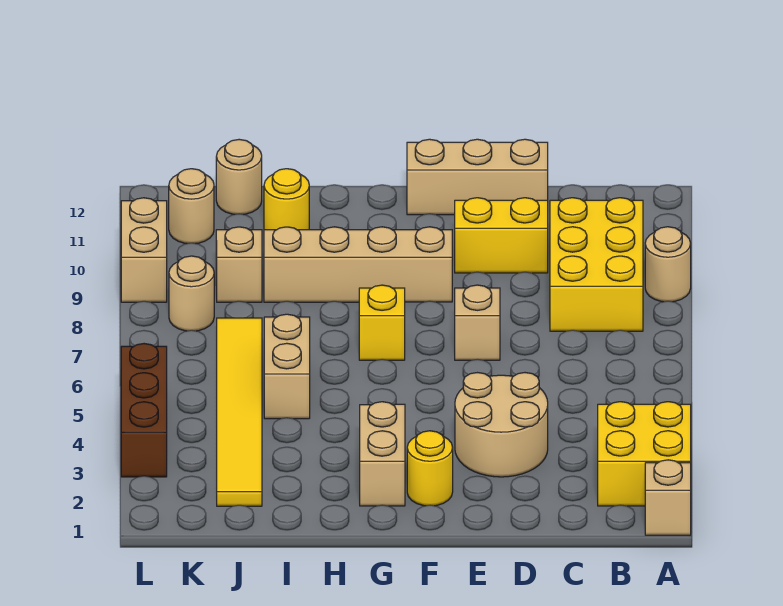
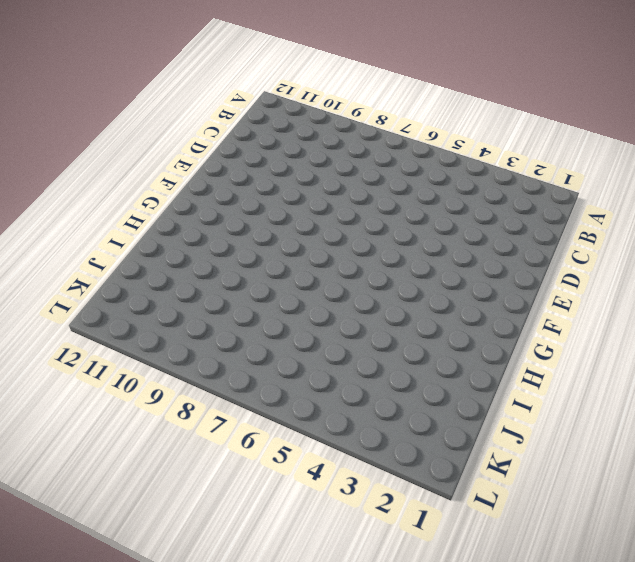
none -> tan brick A1 level 1
none -> yellow brick A2:B3 level 1
none -> tan round brick A9 level 1

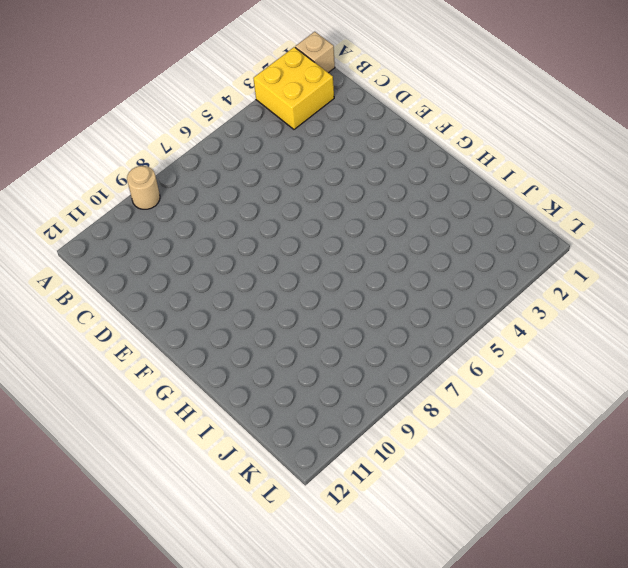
none -> yellow brick B8:C10 level 1
none -> tan round brick D3:E4 level 1
none -> yellow brick D10:E10 level 1

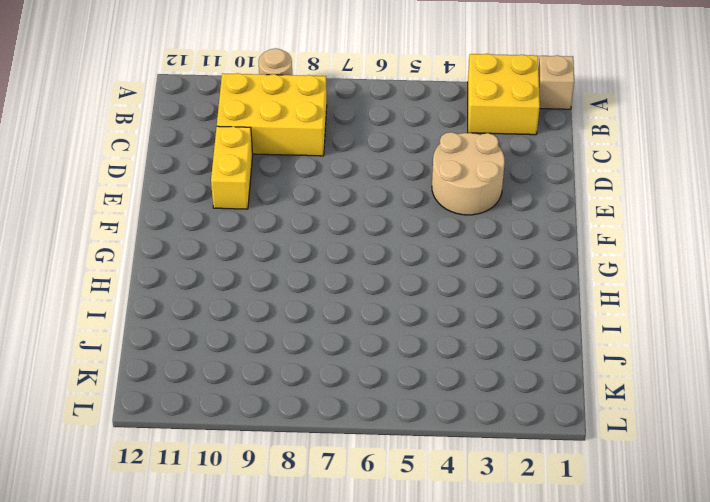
none -> tan brick D12:F12 level 1
none -> tan brick E7 level 1
none -> yellow round brick F2 level 1

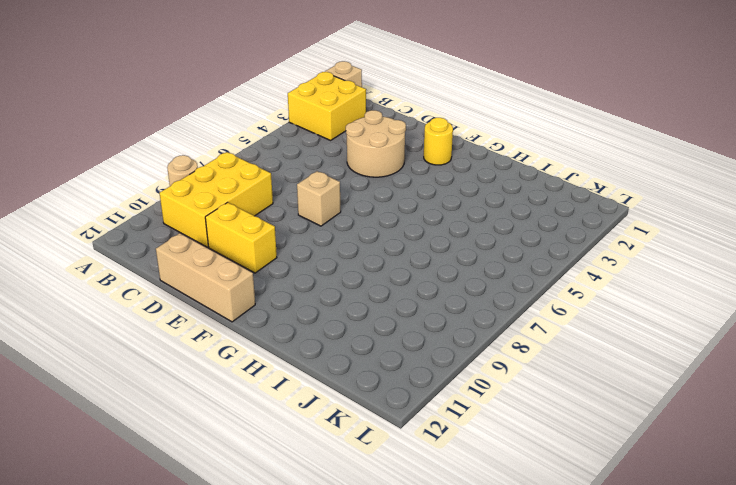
none -> tan brick F9:I9 level 1
none -> tan brick G2:G3 level 1
none -> yellow brick G7 level 1

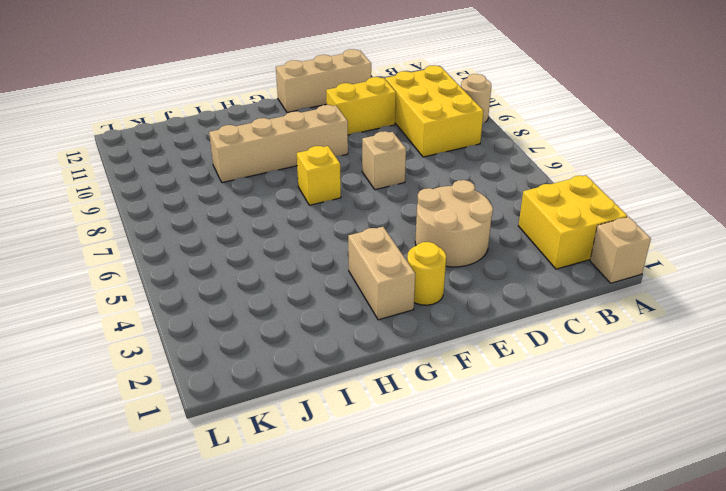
none -> tan brick I5:I6 level 1
none -> yellow round brick I11 level 1
none -> yellow tile J2:J7 level 1

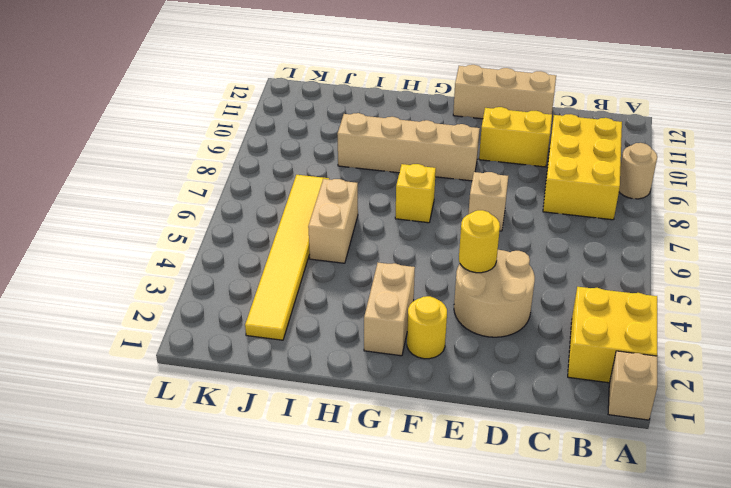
yellow round brick E4 level 2 -> yellow round brick I11 level 1
none -> tan brick J9 level 1
none -> tan round brick J12 level 1
none -> tan round brick K8 level 1

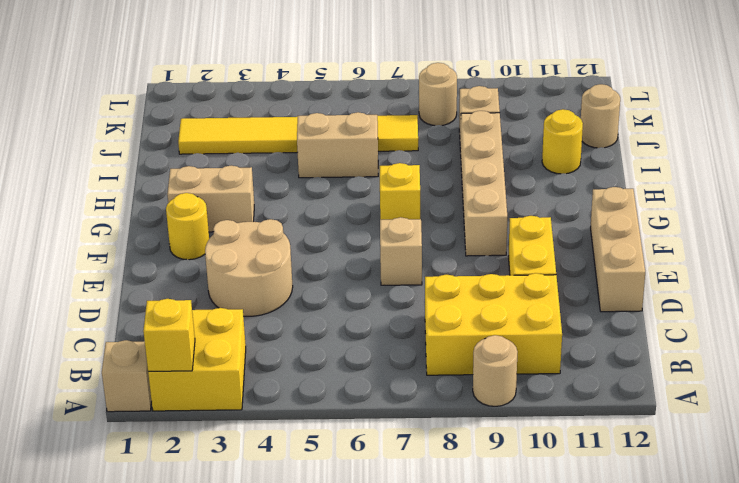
yellow brick A2 level 2 -> none
none -> tan round brick K11 level 1
none -> brown brick L3:L5 level 1
none -> tan brick L9:L10 level 1

